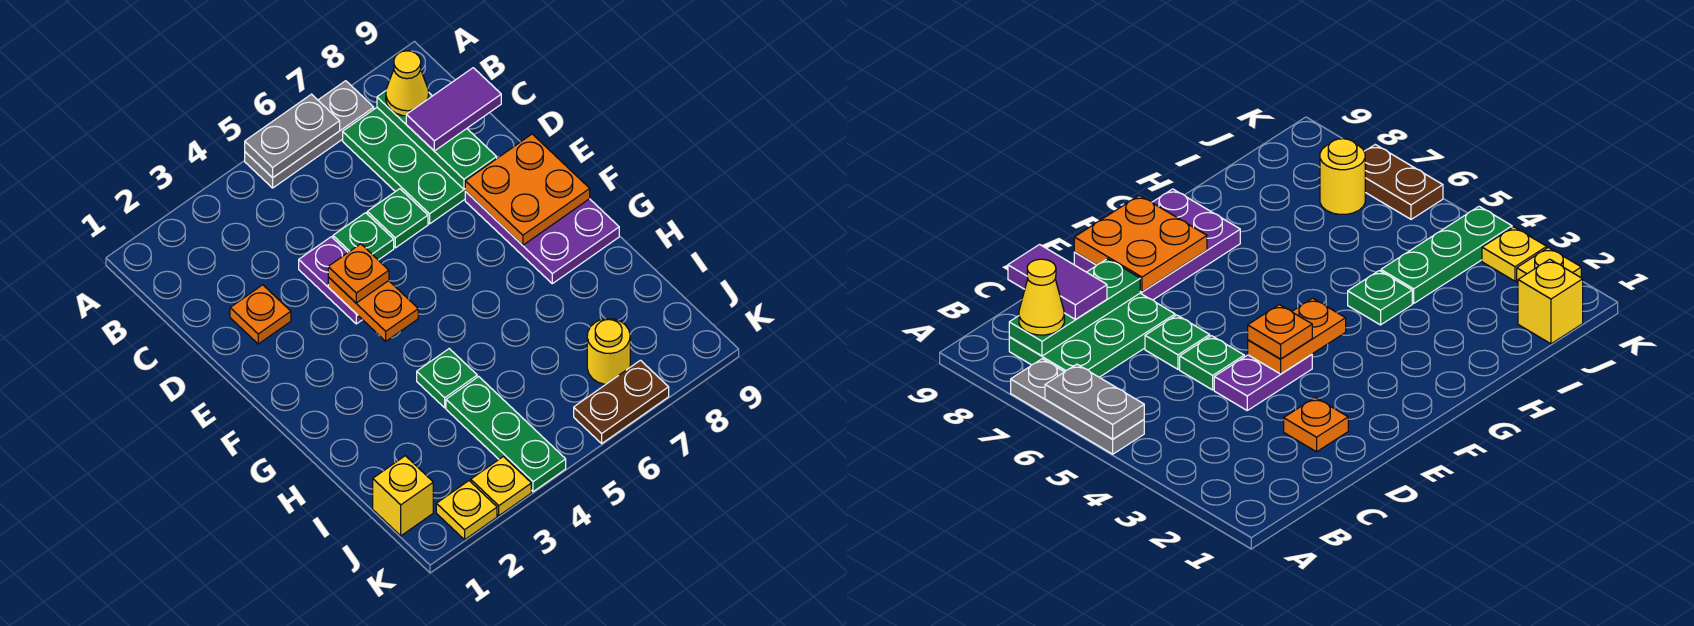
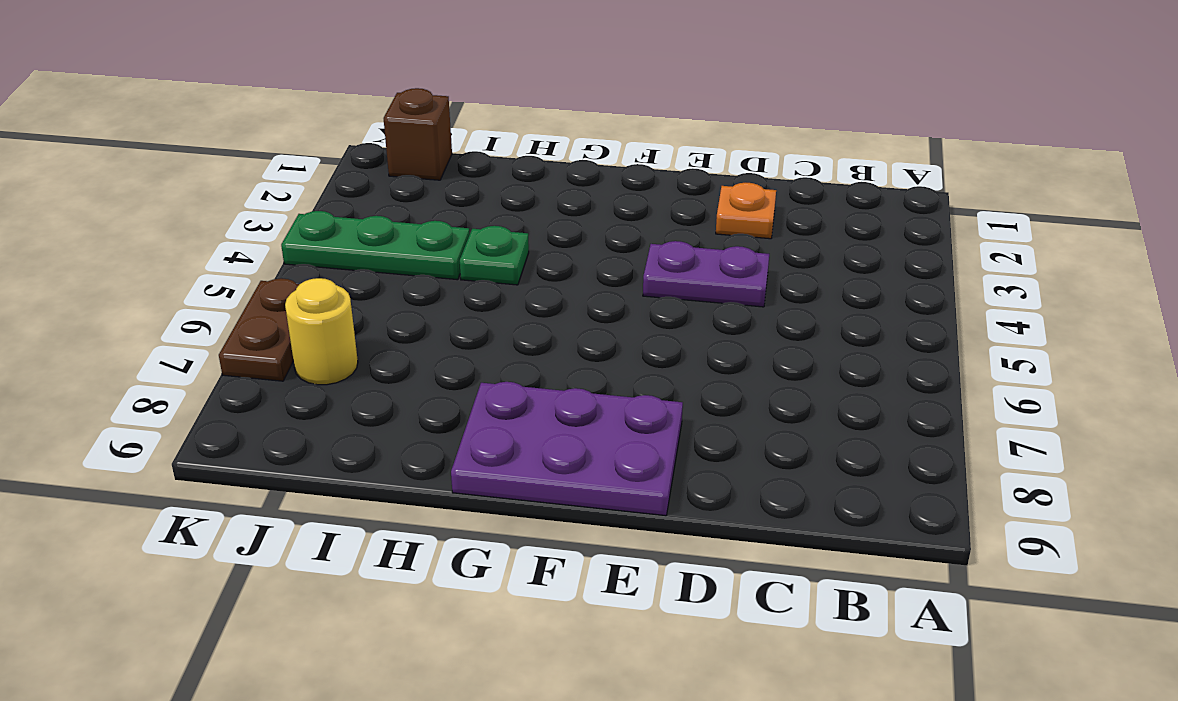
brown brick J1 level 1 -> yellow brick J1 level 1
none -> grey plate A5:A7 level 1
none -> green plate B7:D8 level 1
none -> green plate D5 level 1

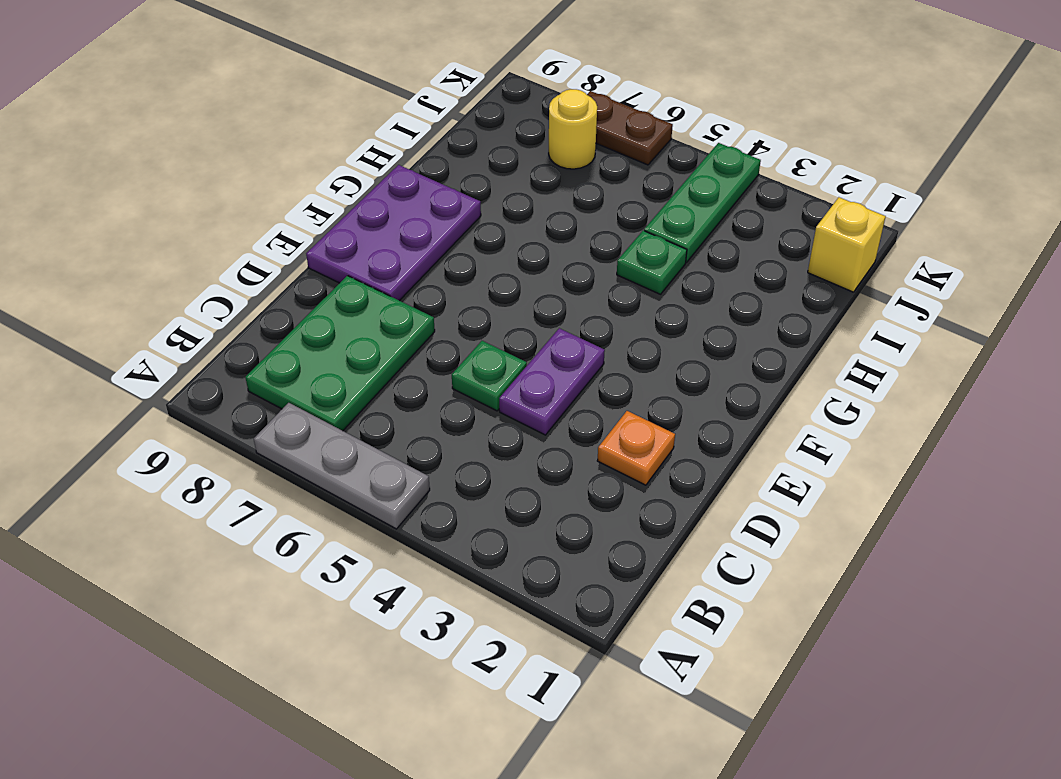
none -> green plate D6 level 1
none -> yellow plate K2 level 1
none -> yellow plate K3 level 1

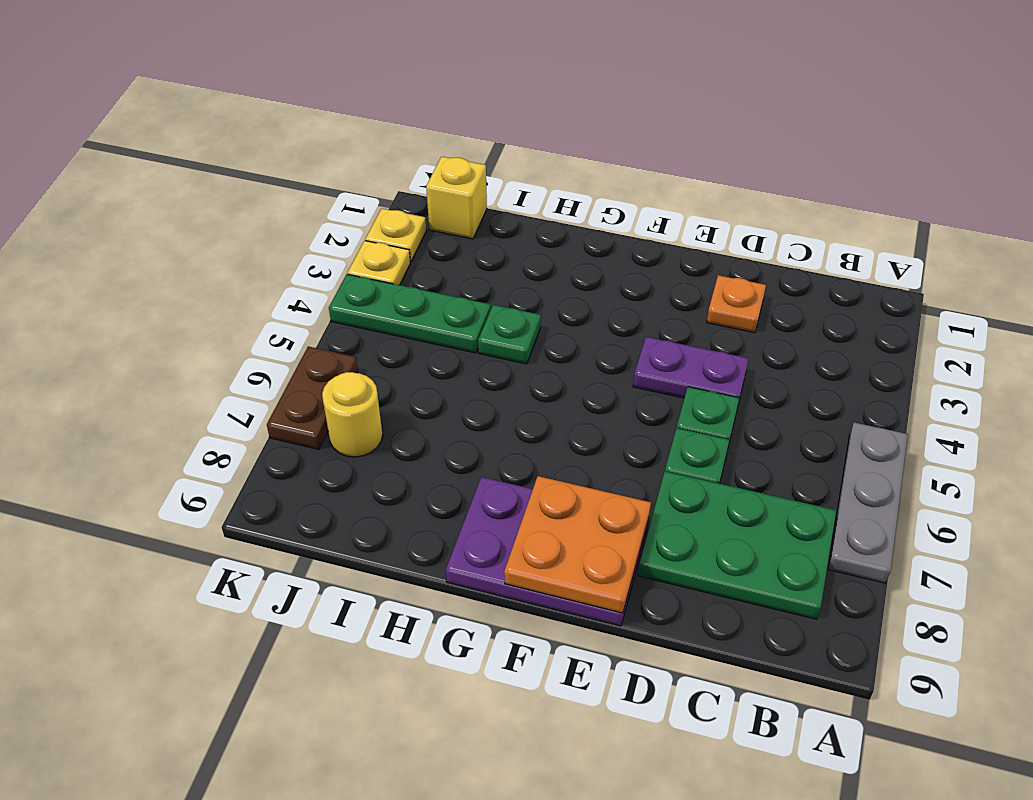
none -> grey plate A5:A6 level 2
none -> green plate B8:D8 level 2
none -> orange plate E4:F4 level 2

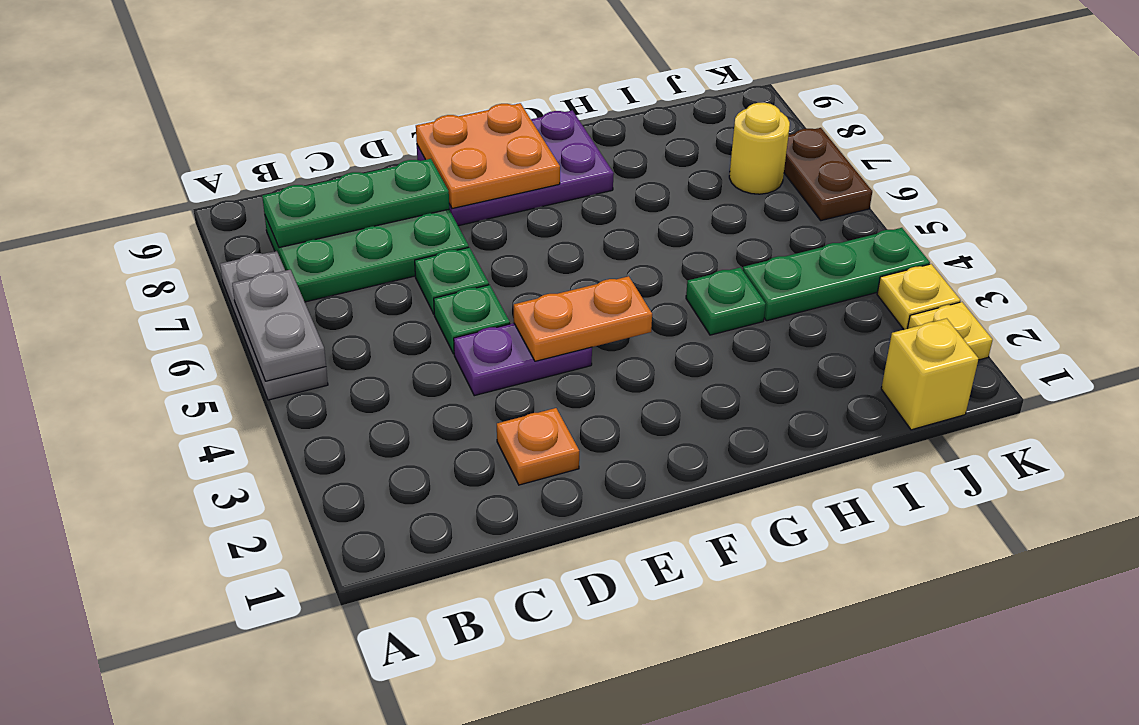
none -> yellow cone B8 level 3
none -> purple tile C8:C9 level 3
none -> orange plate E4 level 3

